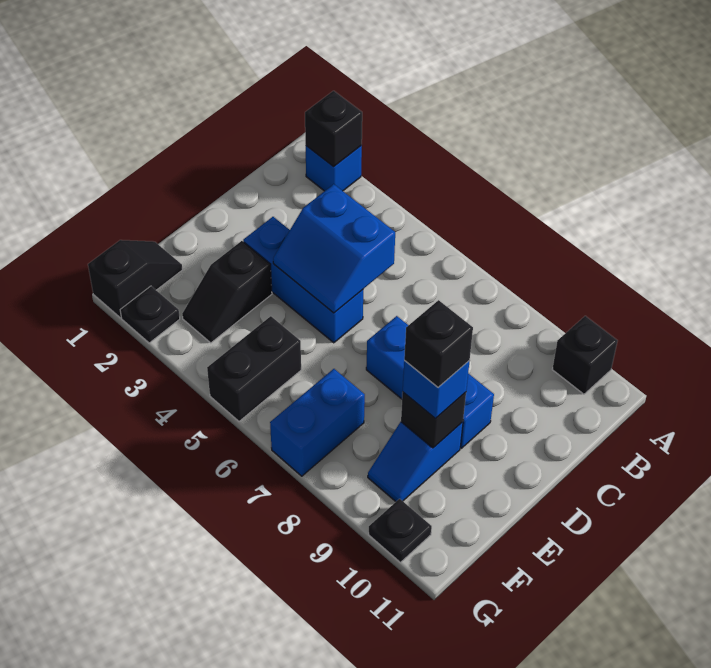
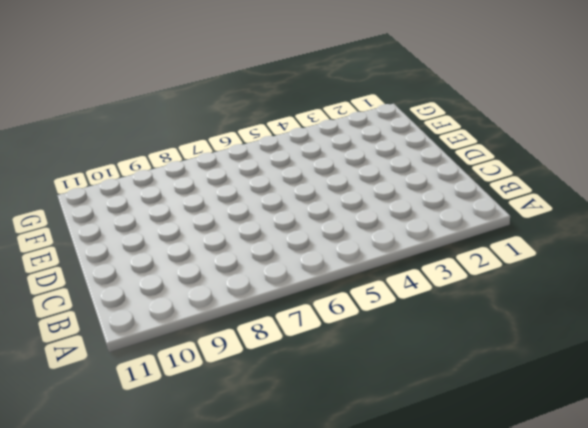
none -> blue brick A2 level 1
none -> black brick A10 level 1
none -> blue brick D3:D5 level 1

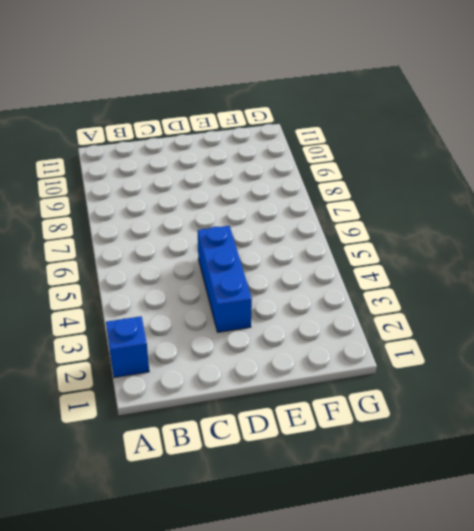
none -> black brick A10 level 1
none -> blue brick D7:D9 level 1
none -> black slope E3:F3 level 1 top E

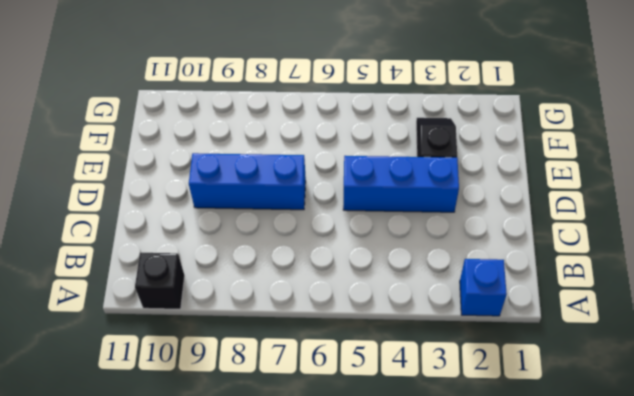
none -> blue slope E9:F9 level 1 top E
none -> black slope F1:G1 level 1 top G
none -> black brick F5:G5 level 1

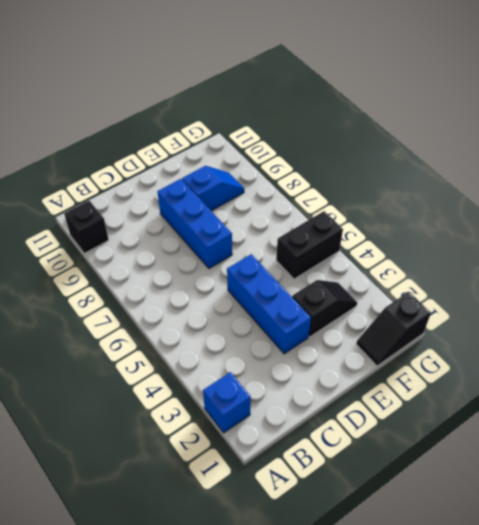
none -> blue brick F7:G7 level 1
none -> black plate G2 level 1
none -> black plate G10 level 1

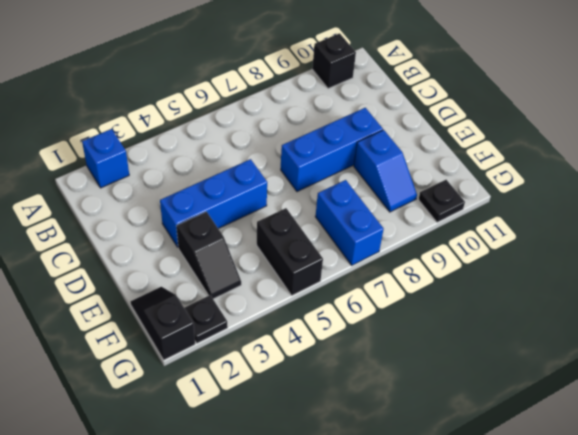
none -> black brick A2 level 2
none -> blue slope C4:D5 level 2 top C
none -> black brick E9 level 2

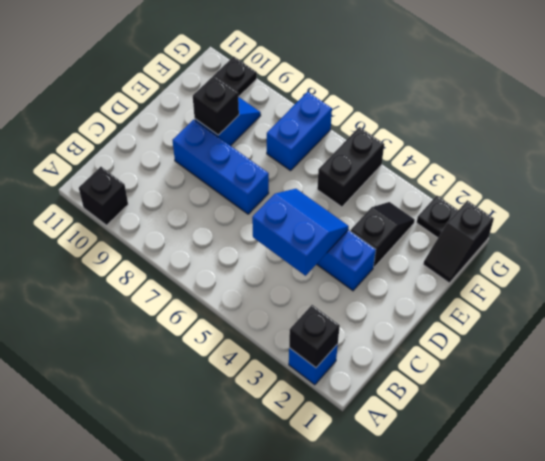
none -> blue brick E9 level 3
none -> black brick E9 level 4

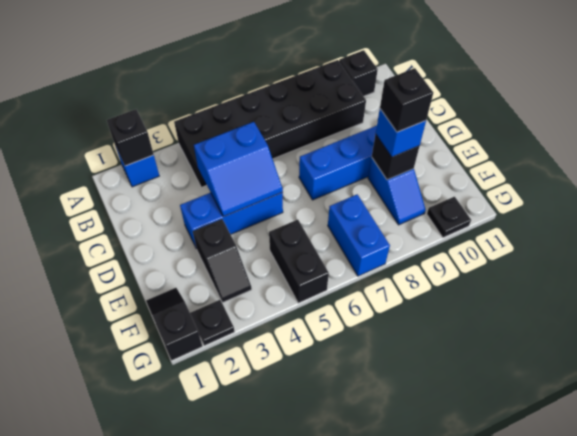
black brick A4:B9 level 1 -> none

